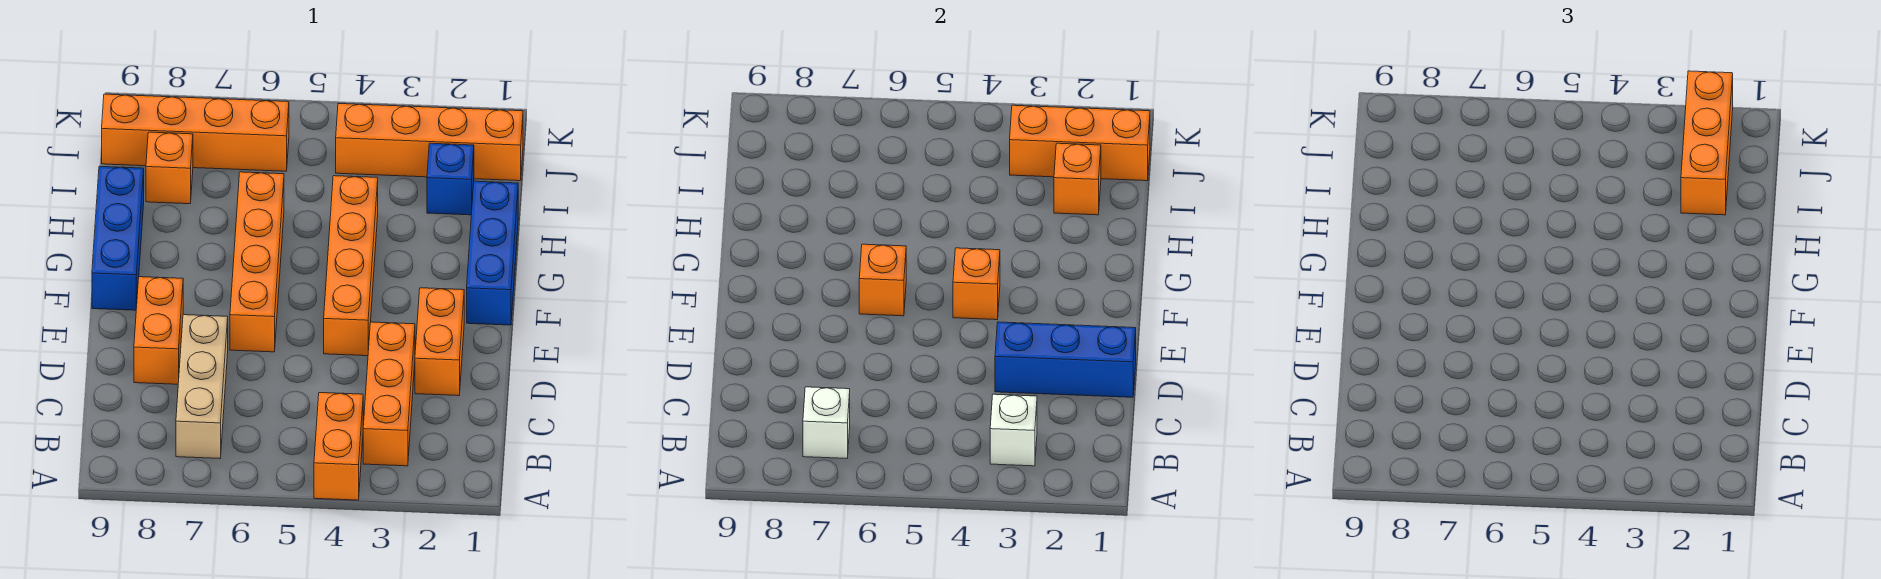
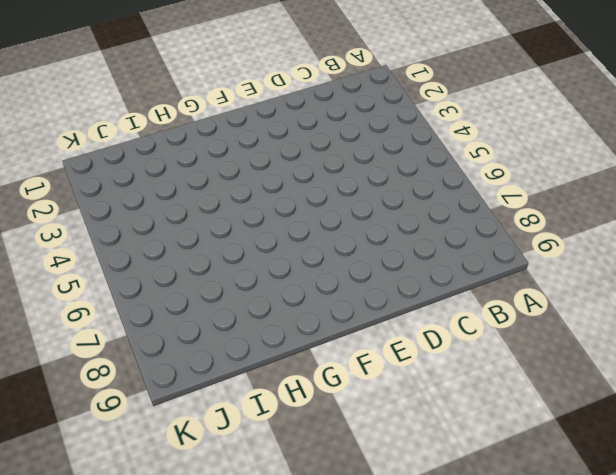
none -> orange brick A4:B4 level 1
none -> orange brick B3:D3 level 1
none -> tan brick B7:D7 level 1

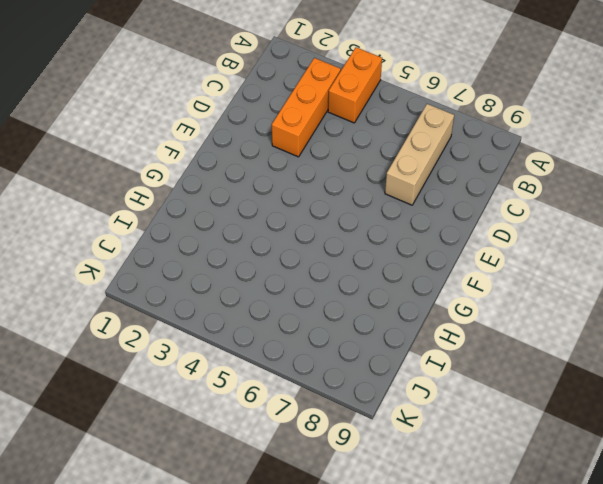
none -> orange brick D2:E2 level 1
none -> orange brick D8:E8 level 1
none -> orange brick E4:H4 level 1

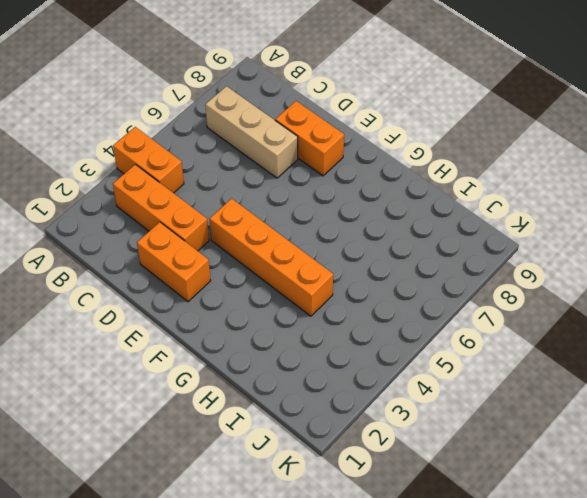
none -> orange brick E6:H6 level 1
none -> blue brick F1:H1 level 1
none -> blue brick F9:H9 level 1

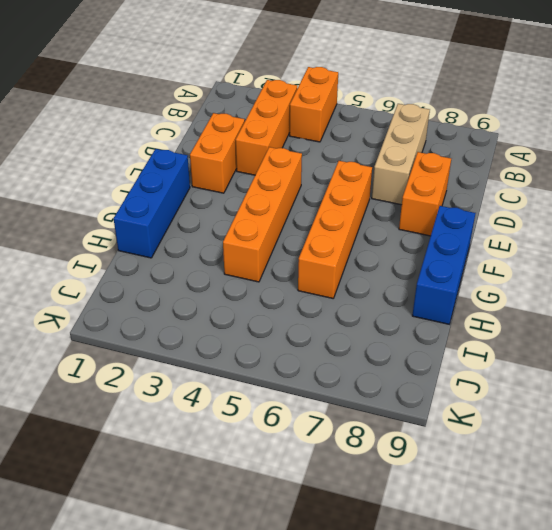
none -> blue brick I2 level 1
none -> orange brick I8 level 1
none -> orange brick J1:J4 level 1

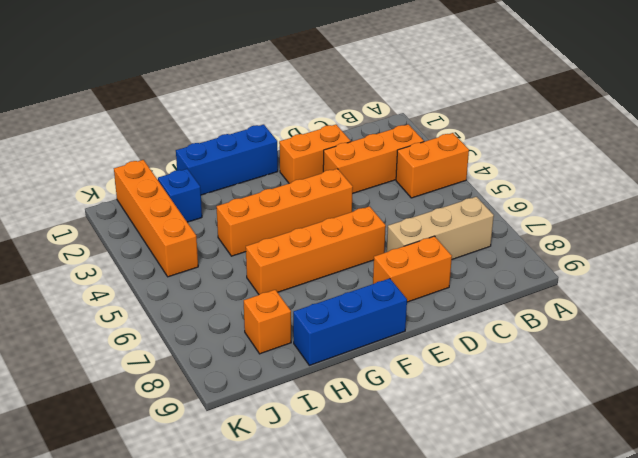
none -> orange brick J6:J9 level 1
none -> white brick B3 level 2
none -> white brick B7 level 2

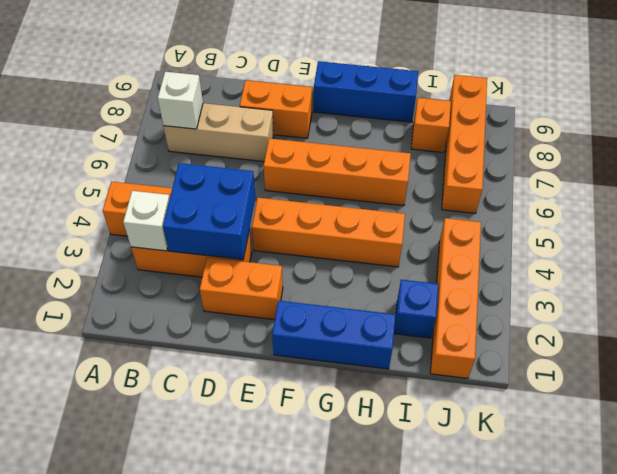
blue brick C3:D4 level 2 -> blue brick D1:D3 level 2
none -> orange brick F4 level 2
none -> orange brick F6 level 2
none -> orange brick I2 level 2

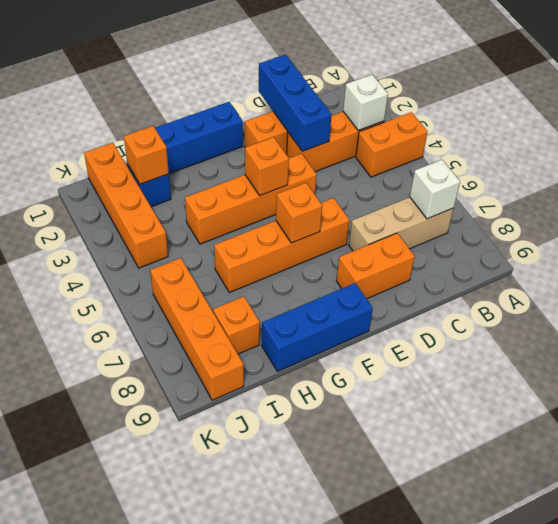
none -> orange brick J1:J3 level 2
none -> orange brick I2:K2 level 3

